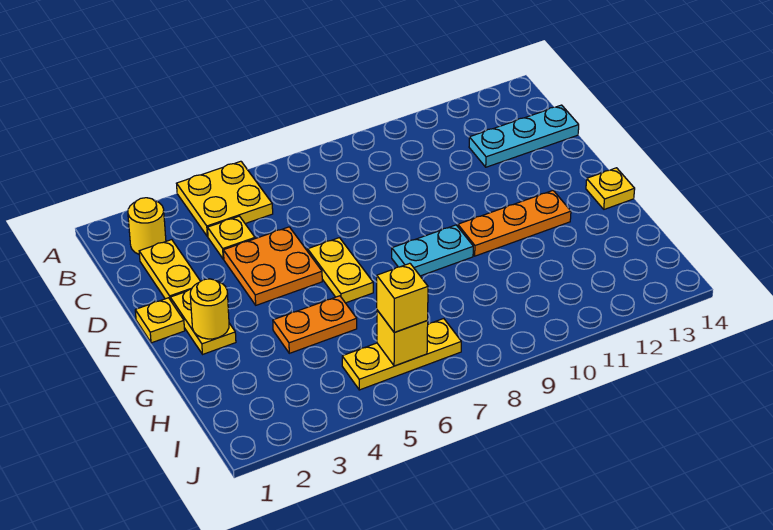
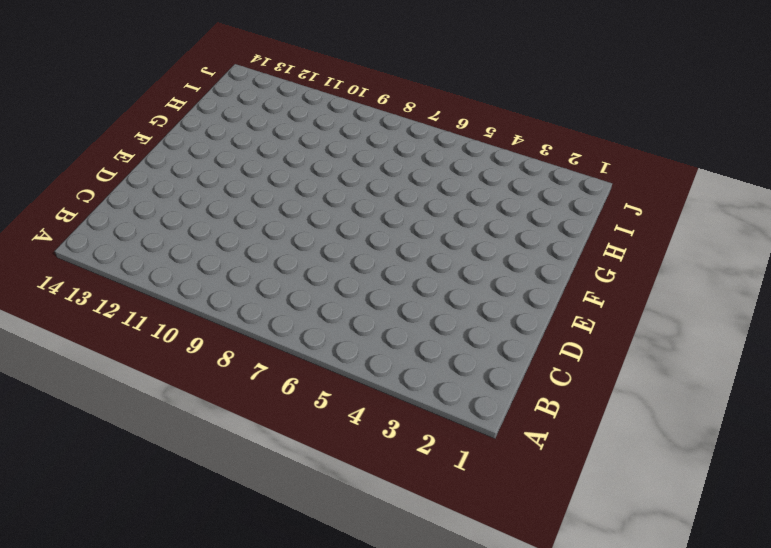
none -> yellow plate A4:B5 level 1
none -> yellow round brick B2 level 1
none -> yellow plate C2:D2 level 1

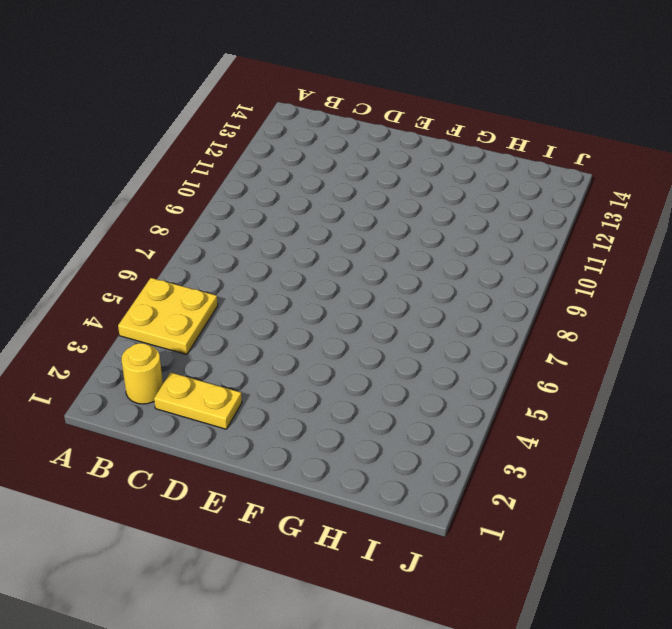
none -> yellow plate C4 level 1
none -> cyan plate C12:C14 level 1
none -> orange plate D4:E5 level 1

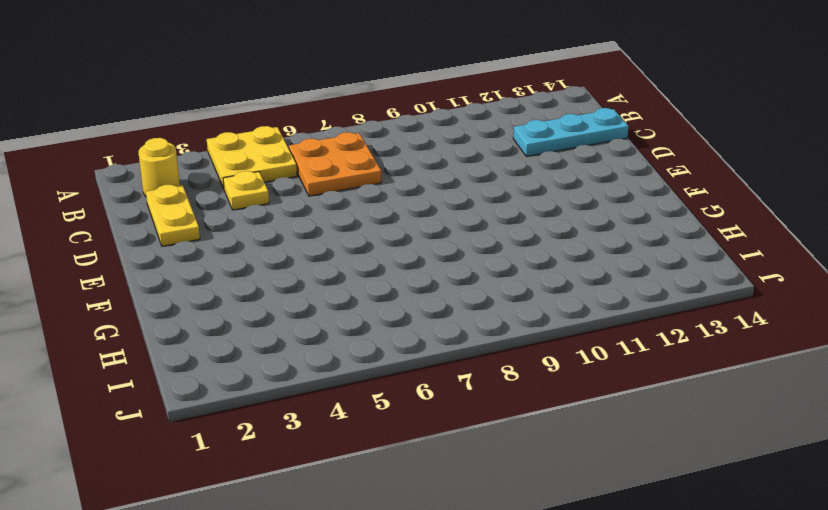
orange plate B6:C7 level 1 -> orange plate D4:E5 level 1
none -> yellow plate E1 level 1
none -> yellow plate E2:F2 level 1
none -> yellow plate E6:F6 level 1

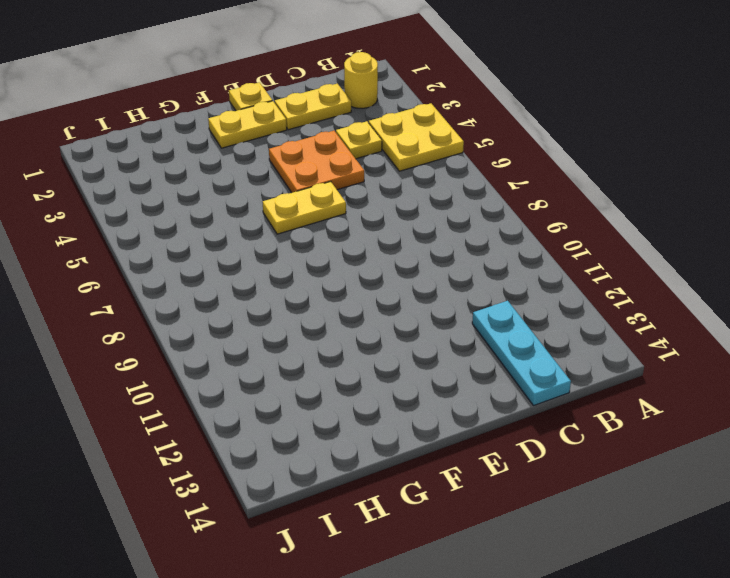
none -> cyan plate F8:F9 level 1
none -> orange plate F10:F12 level 1
none -> yellow plate F14 level 1

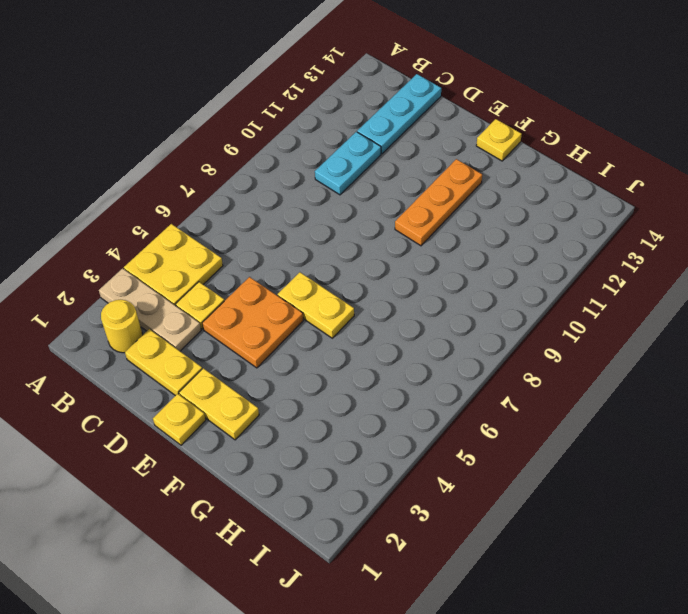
tan plate A3:C3 level 1 -> none
cyan plate C10:C11 level 1 -> cyan plate F8:F9 level 1
none -> orange plate G4:G5 level 1
none -> yellow plate I5:I7 level 1
none -> yellow round brick F2 level 2

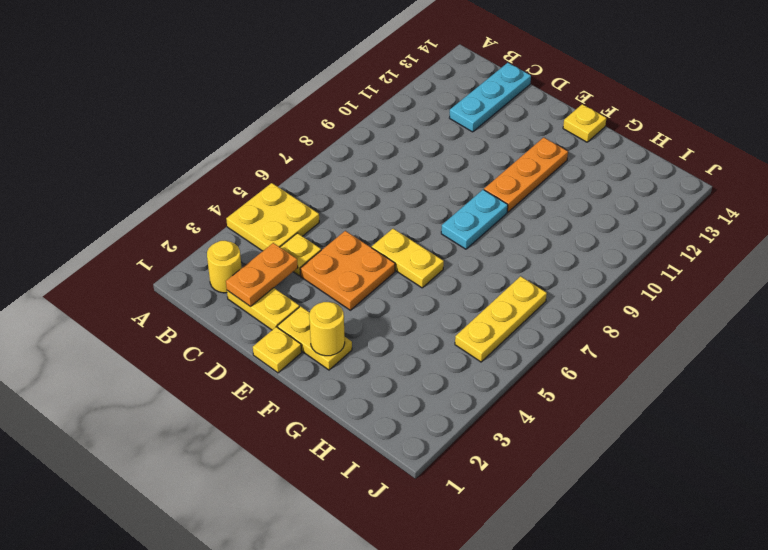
orange plate C2:C3 level 2 -> orange plate G4:G5 level 1
none -> yellow brick I6 level 2
none -> yellow brick I6 level 3

